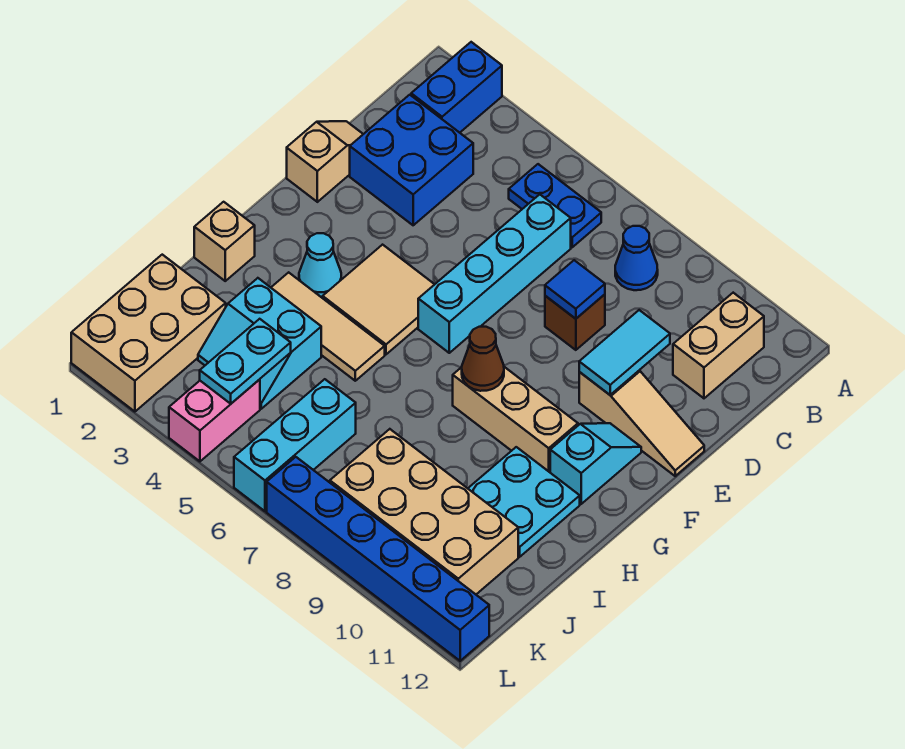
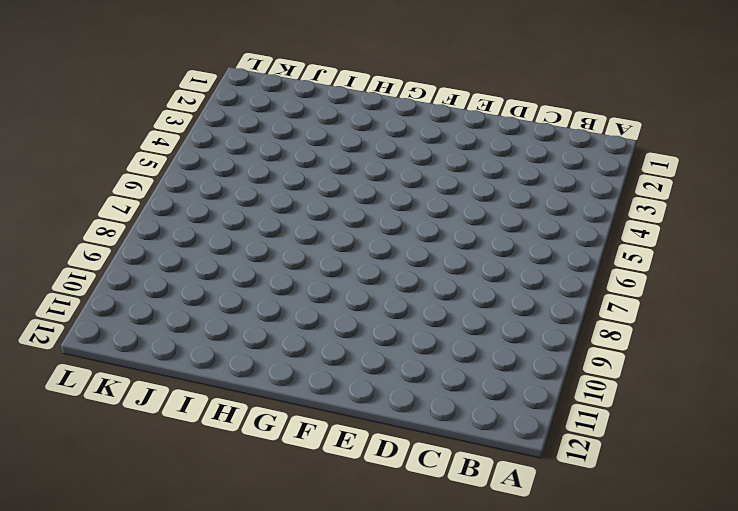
none -> blue brick A2:B2 level 1
none -> blue plate B5:B6 level 1
none -> blue cone B8 level 1

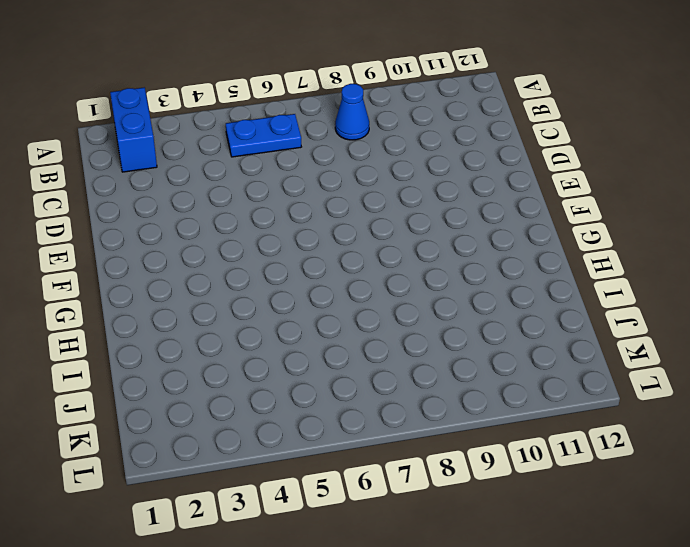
none -> tan brick B11:C11 level 1
none -> blue brick C2:D3 level 1
none -> cyan brick C6:F6 level 1

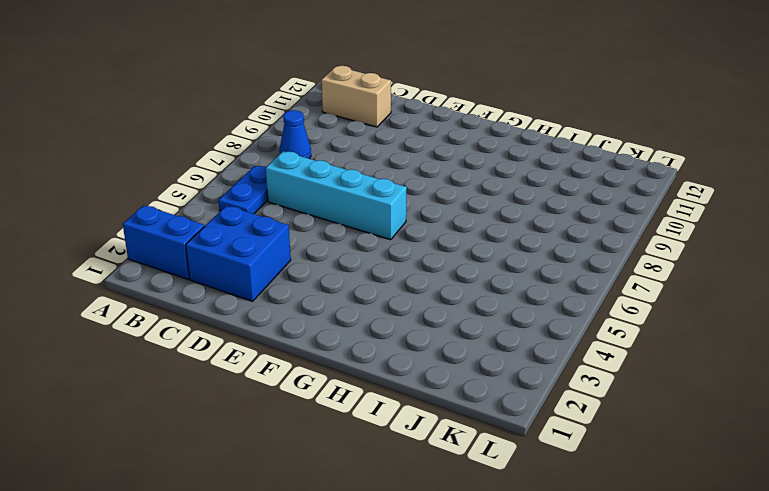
none -> tan slope D1:E1 level 1 top E
none -> brown brick D8 level 1
none -> tan slope E10:E12 level 1 top 10

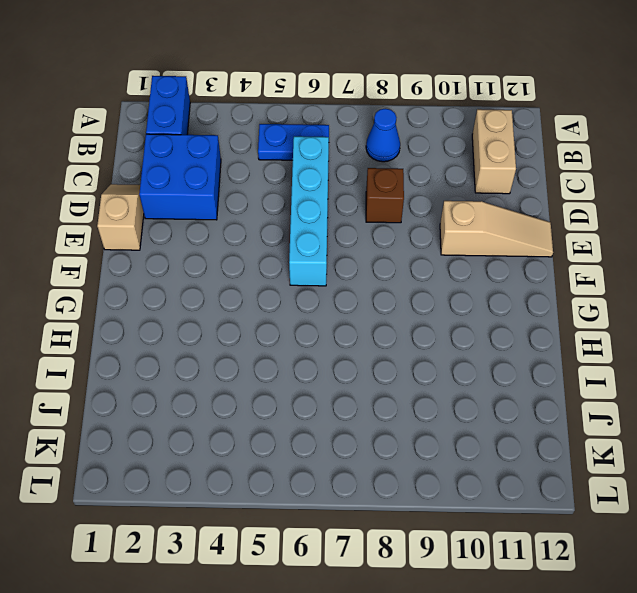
none -> tan tile F4:G5 level 1
none -> cyan slope F11:G11 level 1 top G
none -> cyan cone G3 level 1

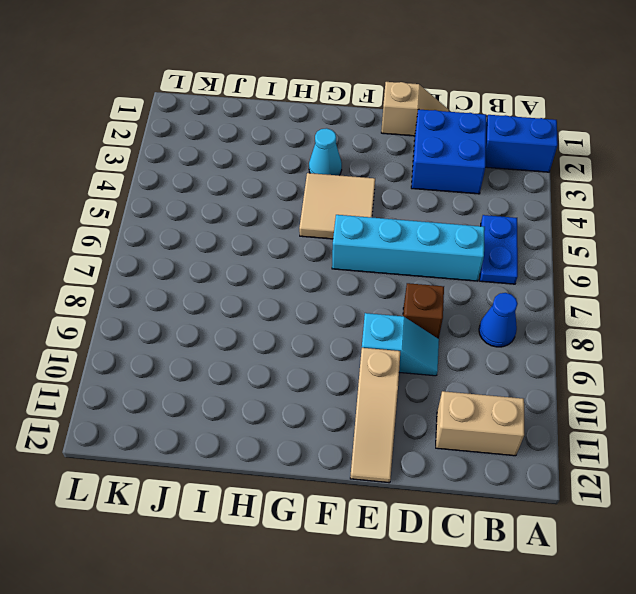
cyan slope D9:E9 level 1 top E -> cyan slope F11:G11 level 1 top G
none -> tan brick G8:G10 level 1
none -> tan brick H1 level 1
none -> tan tile H3:H5 level 1

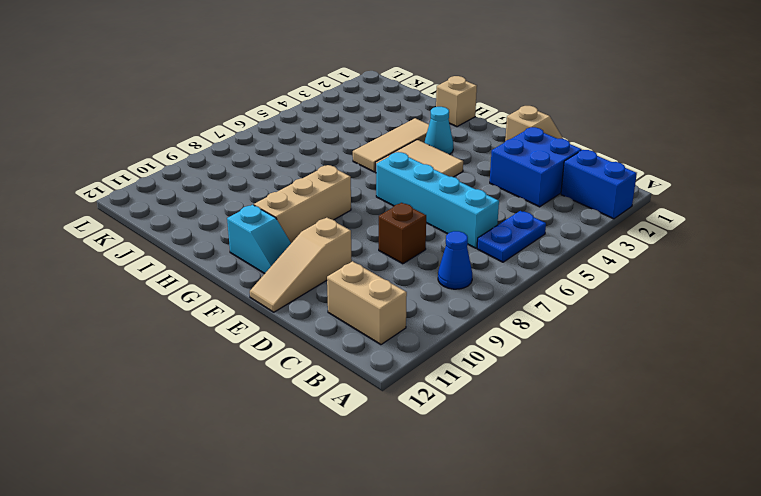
none -> cyan plate H10:I11 level 1
none -> cyan slope I3:J4 level 1 top I
none -> tan brick J1:L2 level 1

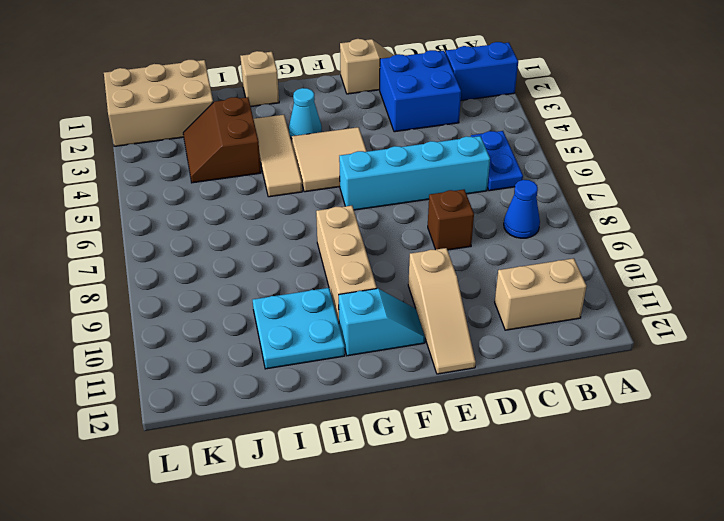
brown slope I3:J4 level 1 top I -> cyan slope I3:J4 level 1 top I
none -> cyan brick J6:L6 level 1
none -> tan brick J8:K11 level 1
none -> pink brick K4:L4 level 1

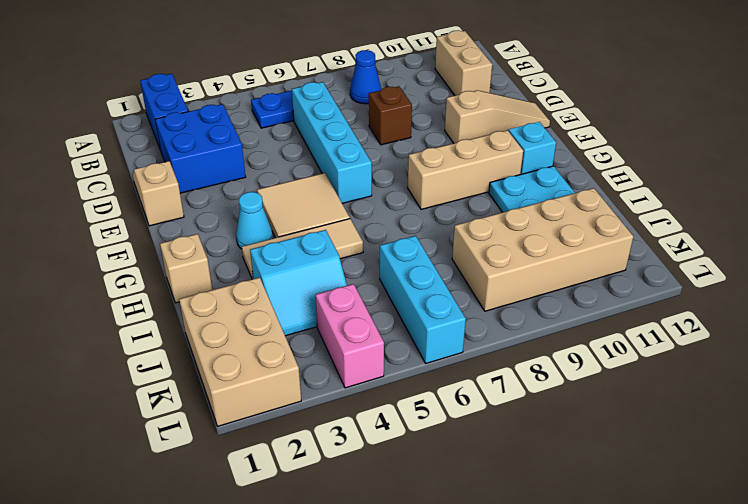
none -> blue brick L7:L12 level 1
none -> blue tile D8 level 2
none -> cyan tile D10:E10 level 2

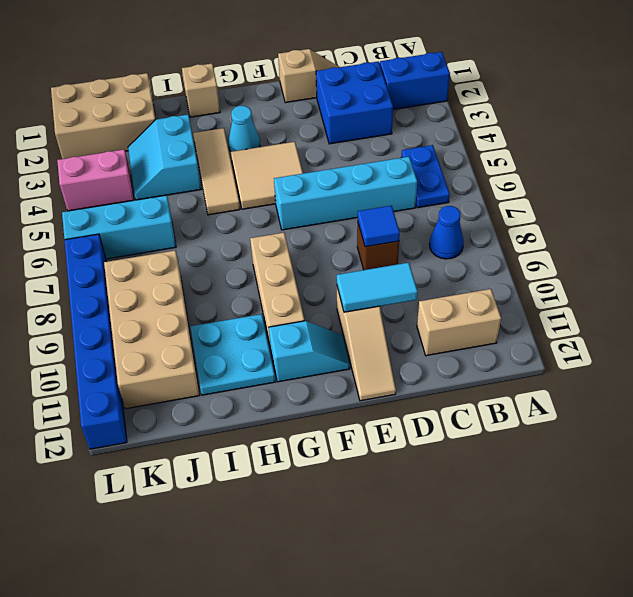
none -> brown cone G8 level 2
none -> cyan plate J4:K4 level 2

